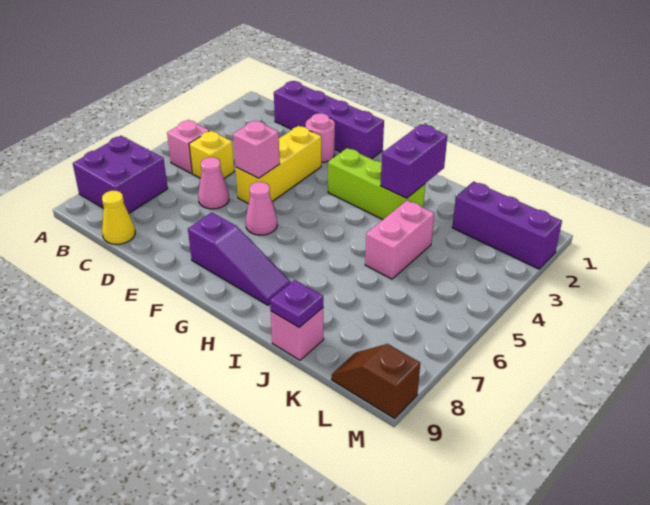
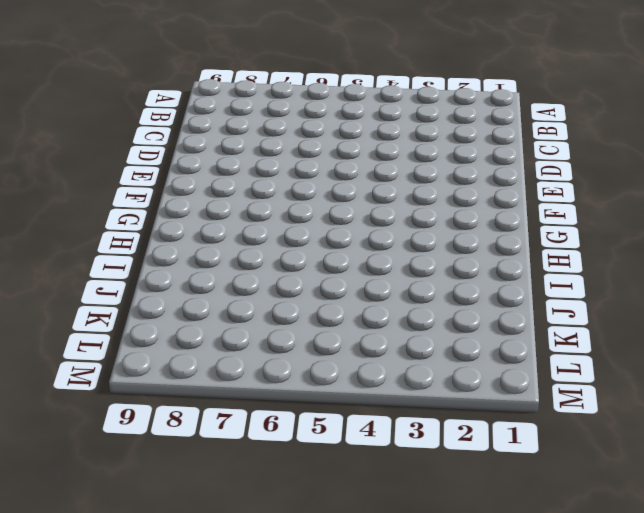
none -> purple brick A7:B8 level 1
none -> pink brick B5 level 1
none -> purple brick C1:F1 level 1

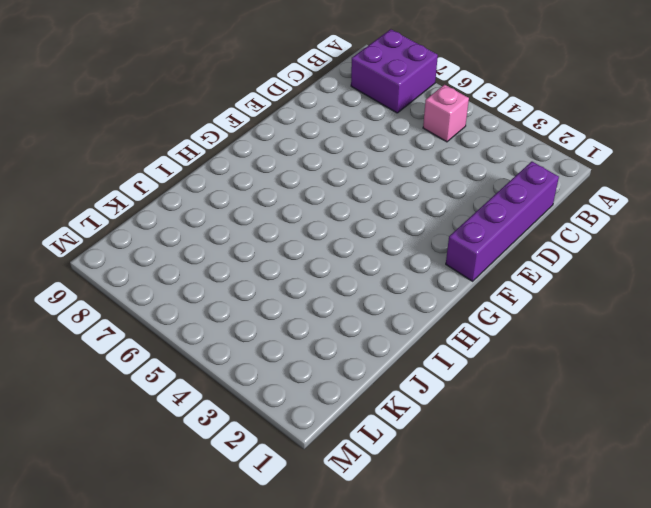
none -> yellow brick C5 level 1
none -> yellow cone C9 level 1
none -> pink cone D6 level 1

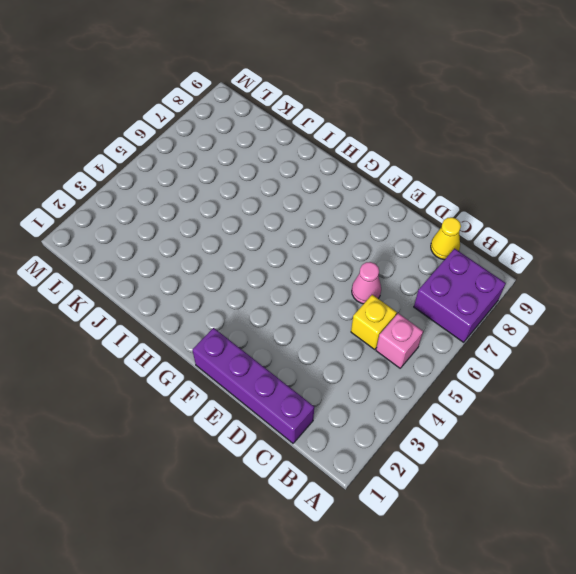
none -> pink round brick E2 level 1
none -> yellow brick E3:E5 level 1
none -> pink cone F6 level 1

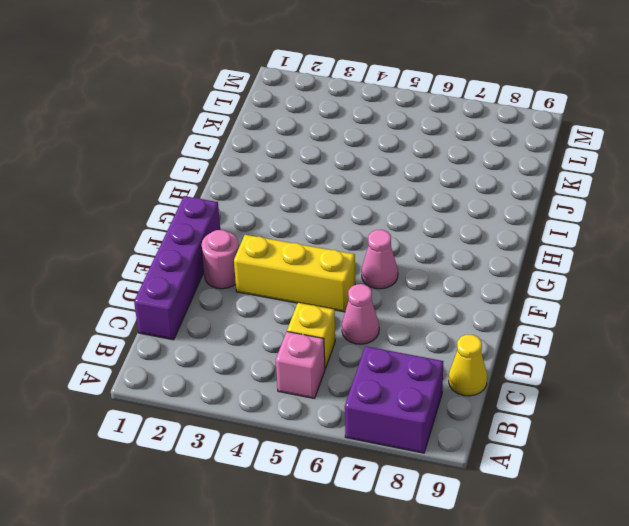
none -> purple slope F8:H8 level 1 top F
none -> lime brick G3:I3 level 1
none -> pink brick J4:J5 level 1

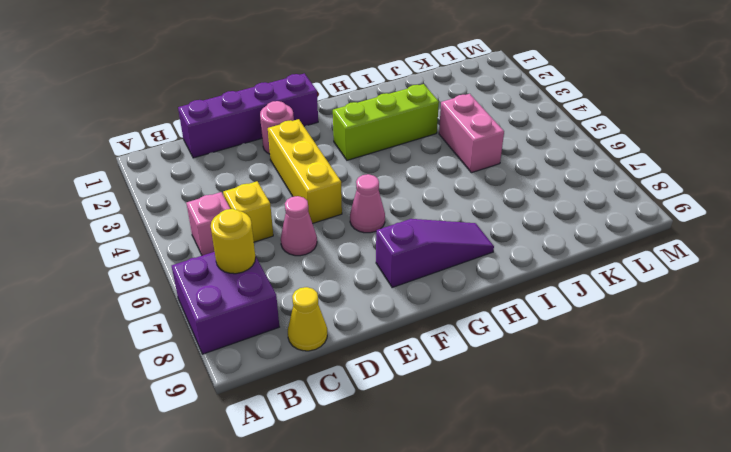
yellow round brick B7 level 2 -> none
none -> pink brick J9 level 1
none -> purple brick K2:M2 level 1
none -> brown slope L9:M9 level 1 top M

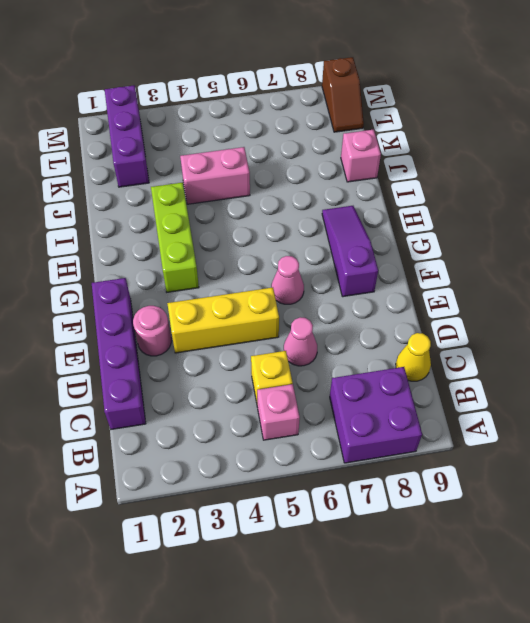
none -> pink brick E5 level 2
none -> purple brick I2:I3 level 2
none -> purple plate J9 level 2

